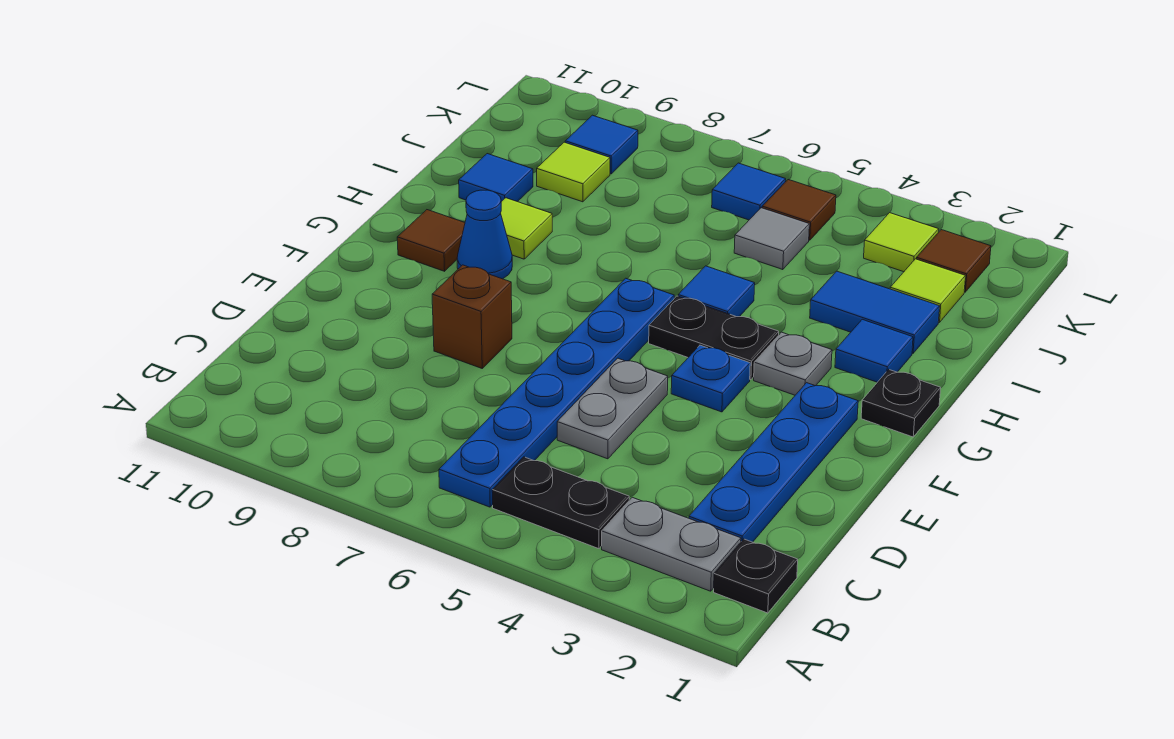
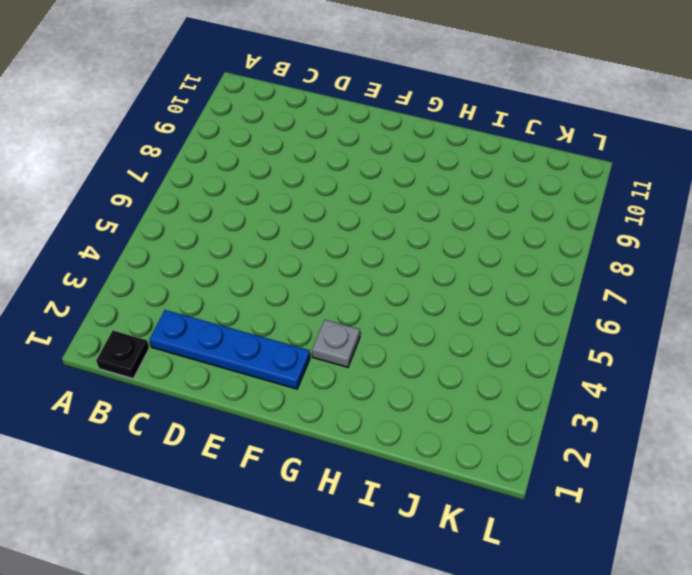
none -> grey plate B2:B3 level 1
none -> black plate B4:B5 level 1
none -> blue plate B6:G6 level 1

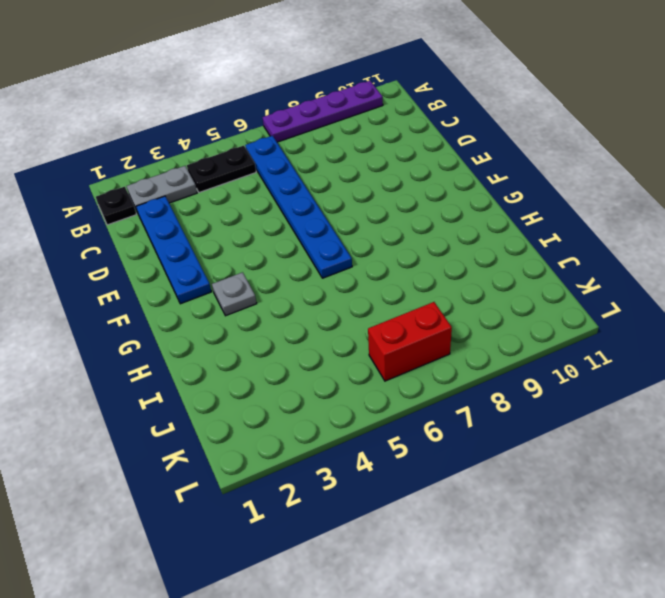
purple plate A7:A10 level 1 -> none
red brick K6:K7 level 1 -> blue tile K6 level 1
none -> grey plate D5:E5 level 1
none -> brown brick E8 level 1
none -> blue plate F4 level 1

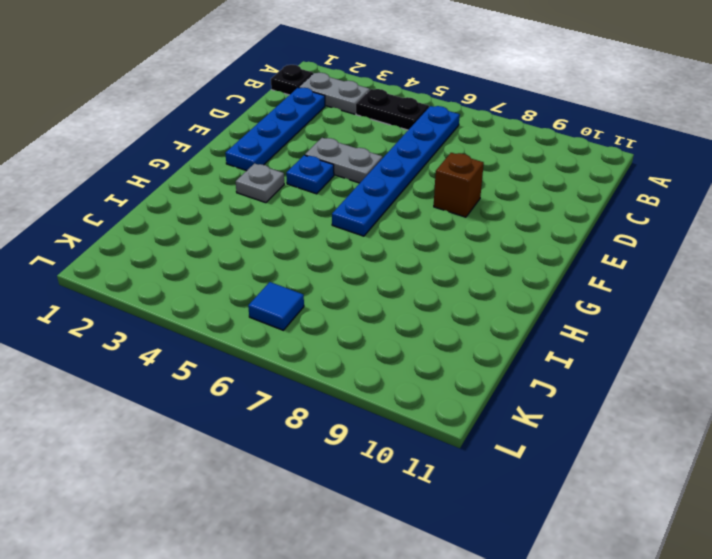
grey plate E4:E5 level 1 -> grey plate D5:E5 level 1
none -> black plate G1 level 1
none -> black plate G4:G5 level 1
none -> blue cone G9 level 1

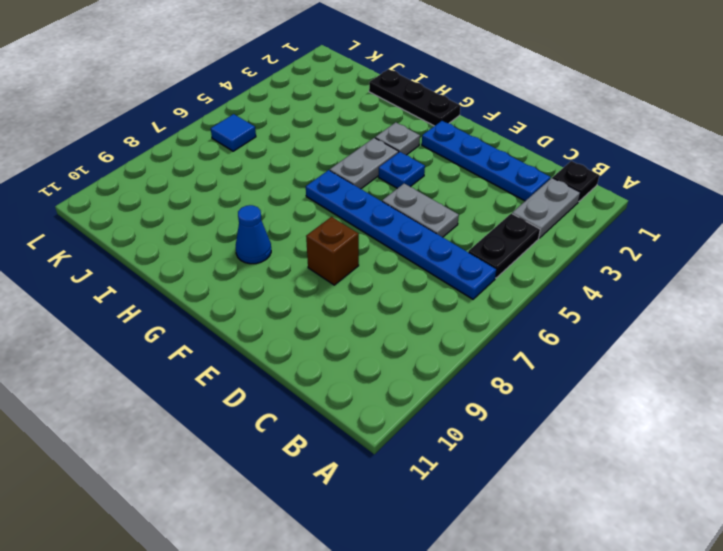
black plate G1:I1 level 1 -> black plate G1 level 1
grey plate G4:G5 level 1 -> black plate G4:G5 level 1
none -> brown tile G10 level 1
none -> blue tile H2 level 1
none -> blue tile H5 level 1

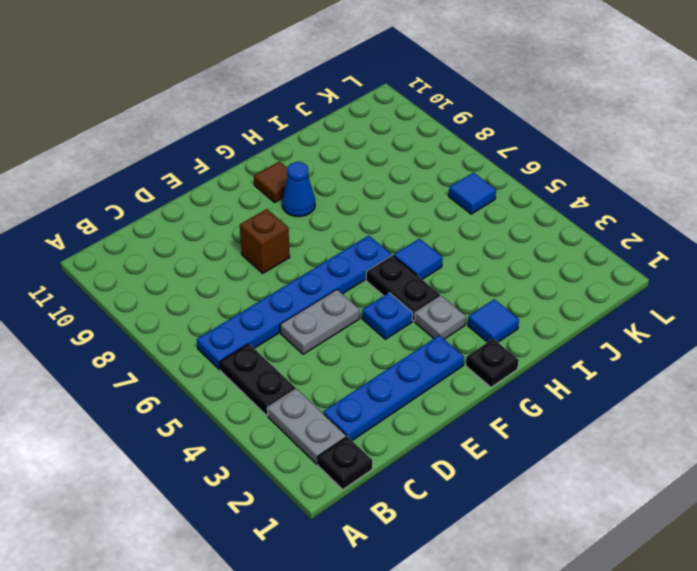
none -> lime tile H9 level 1
none -> blue tile I2:I3 level 1
none -> blue tile I10 level 1

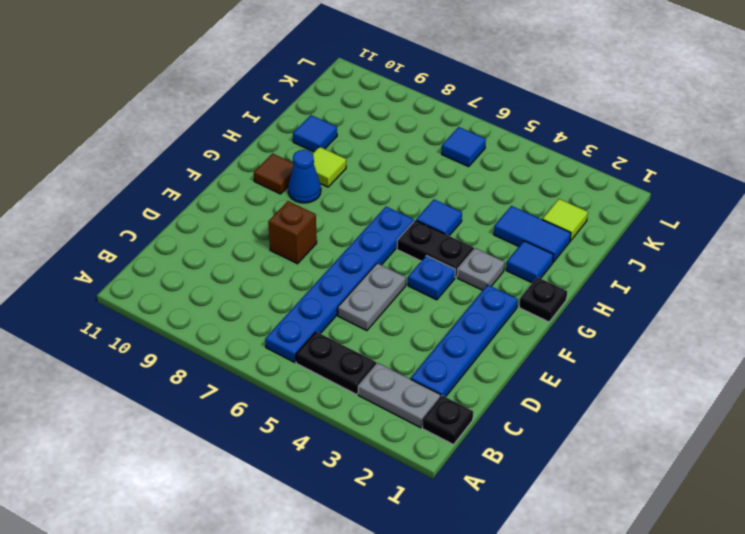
none -> grey tile J5 level 1
none -> lime tile J9 level 1
none -> brown tile K2 level 1

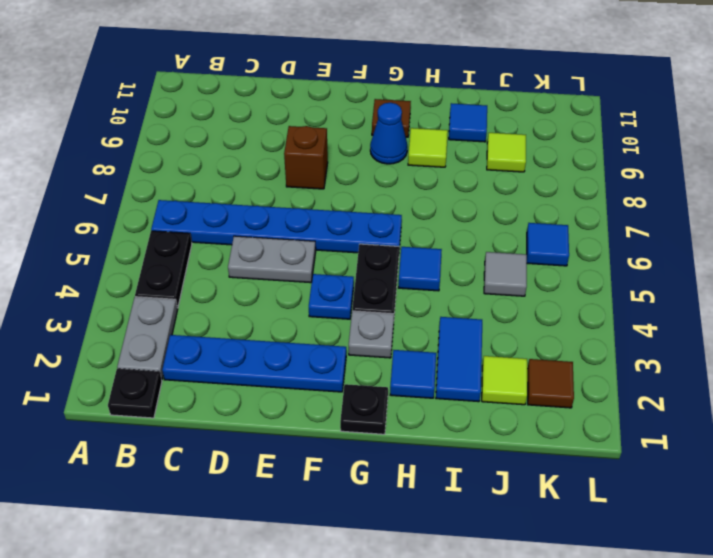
none -> lime tile K3 level 1
none -> brown tile K5 level 1
none -> blue tile K9 level 1

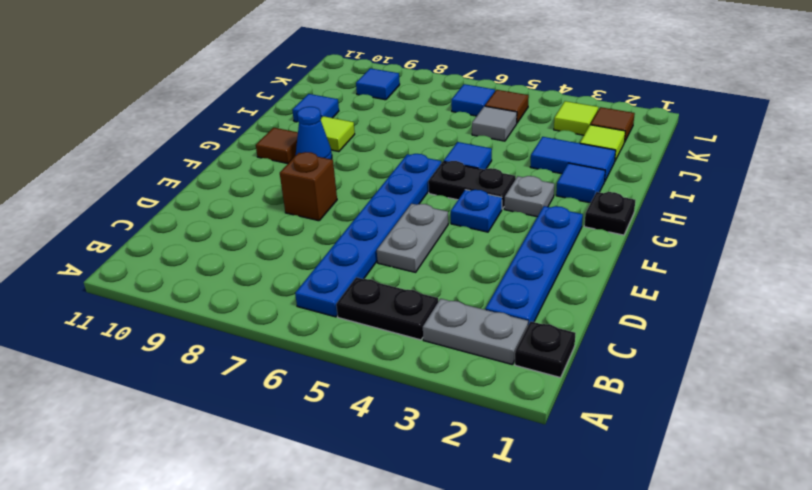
none -> lime tile J9 level 1

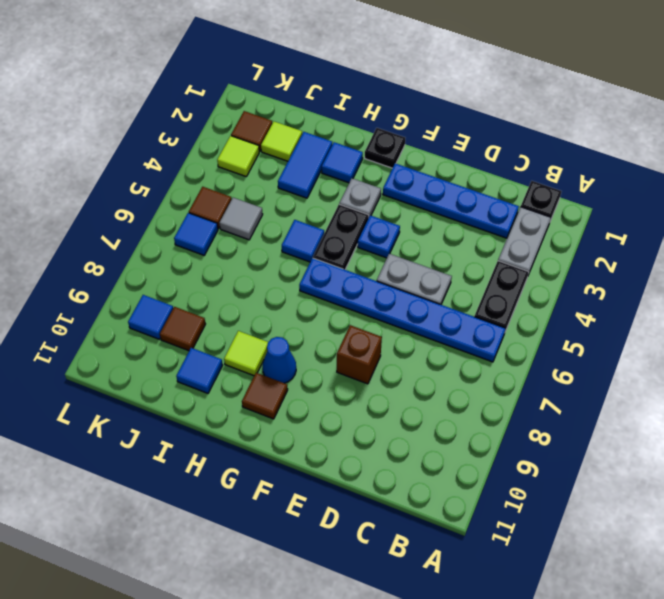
brown tile J9 level 1 -> lime tile J9 level 1

